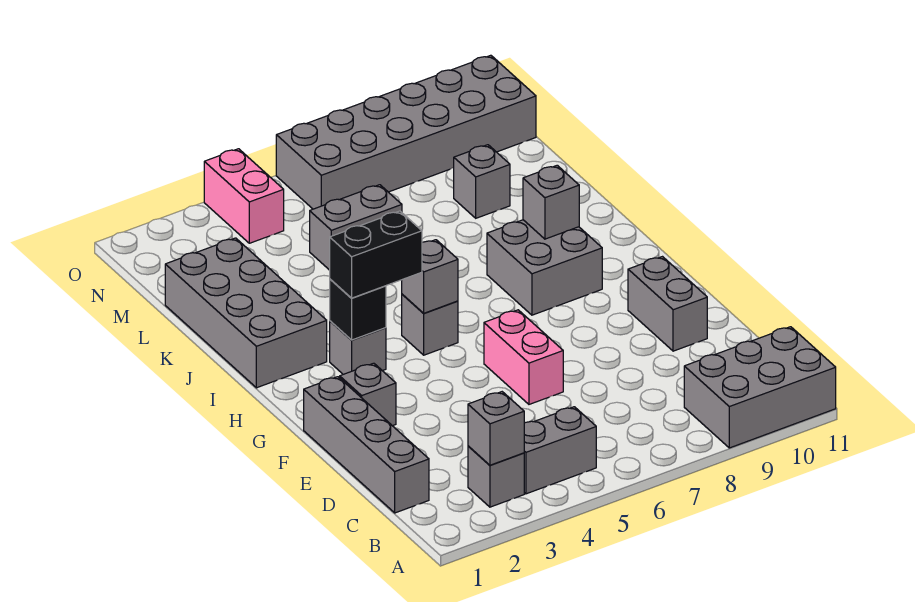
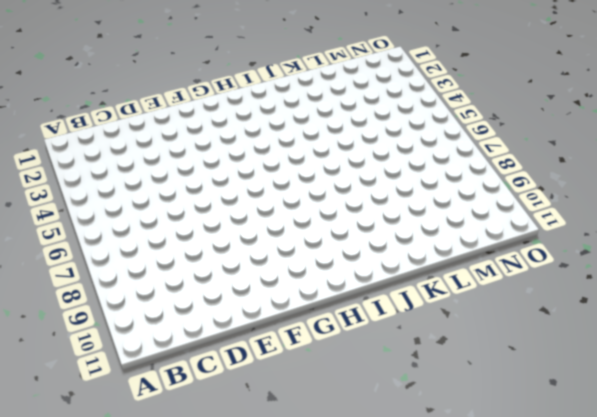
none -> grey brick A9:B11 level 1
none -> grey brick B3 level 1
none -> grey brick B4:B5 level 1

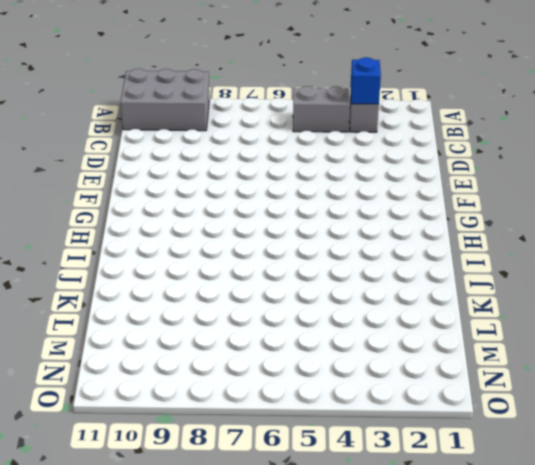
blue brick B3 level 2 -> grey brick B3 level 2
none -> grey brick C1:F1 level 1
none -> pink brick E6:F6 level 1
none -> grey brick E10:F10 level 1

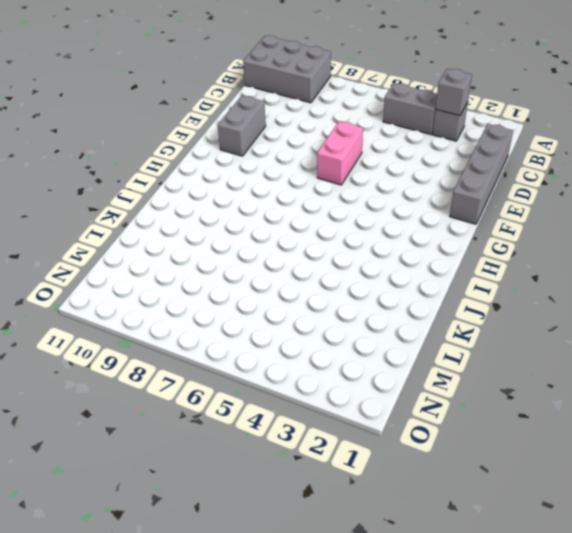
none -> grey brick F2 level 1
none -> grey brick H3 level 1
none -> grey brick H5 level 1

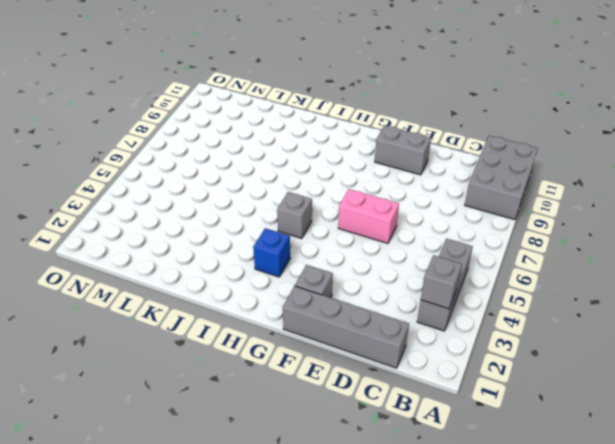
blue brick H3 level 1 -> grey brick H3 level 1
none -> grey brick H8:I9 level 1
none -> grey brick I1:L2 level 1
none -> grey brick L5:L6 level 1

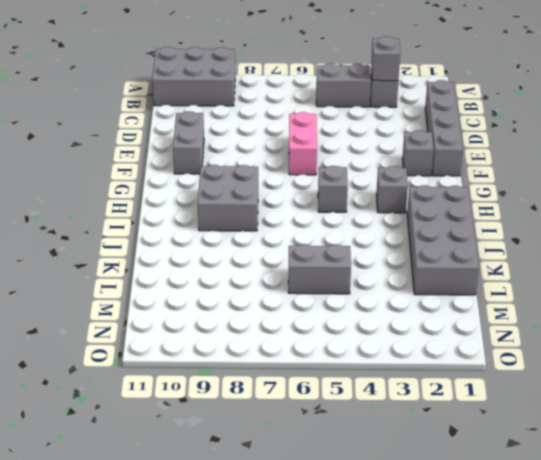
none -> grey brick L9 level 1
none -> pink brick N4:O4 level 1
none -> grey brick N6:O11 level 1

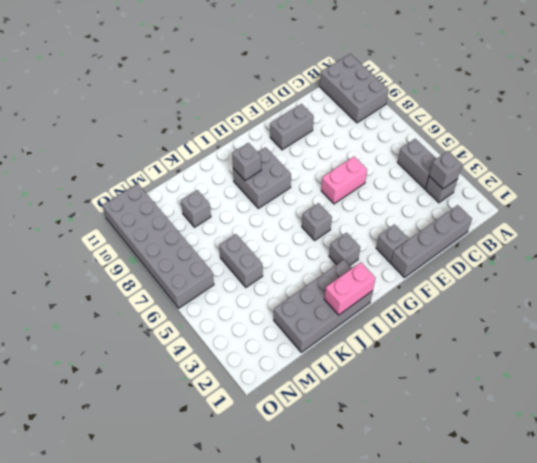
pink brick I1:J1 level 2 -> pink brick N4:O4 level 1
none -> black brick H3 level 2
none -> grey brick H5 level 2
none -> black brick H3:H4 level 3

